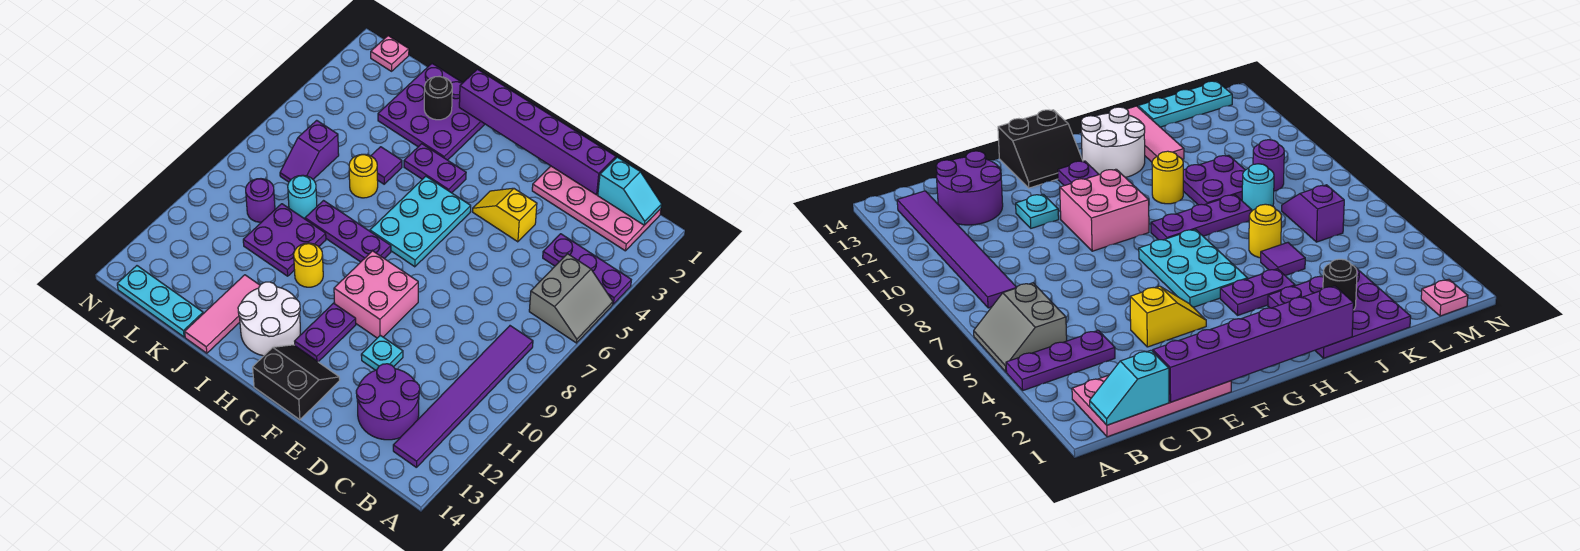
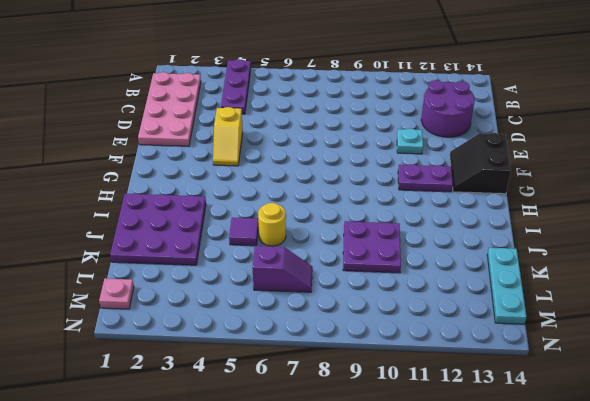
none -> grey slope A5:B6 level 1 top B
none -> purple tile B8:B13 level 1
none -> pink brick F9:G10 level 1

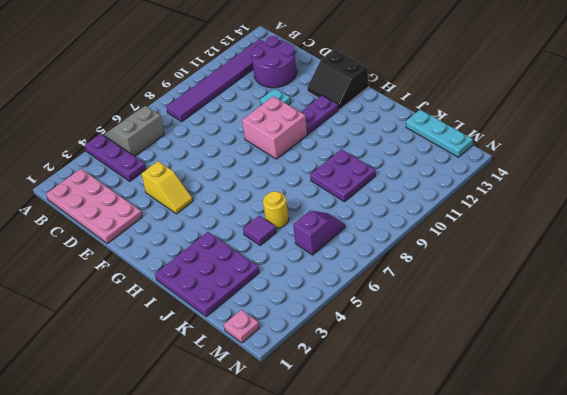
none -> cyan plate G5:H7 level 1
none -> purple plate H4:I4 level 1
none -> purple plate H8:J8 level 1

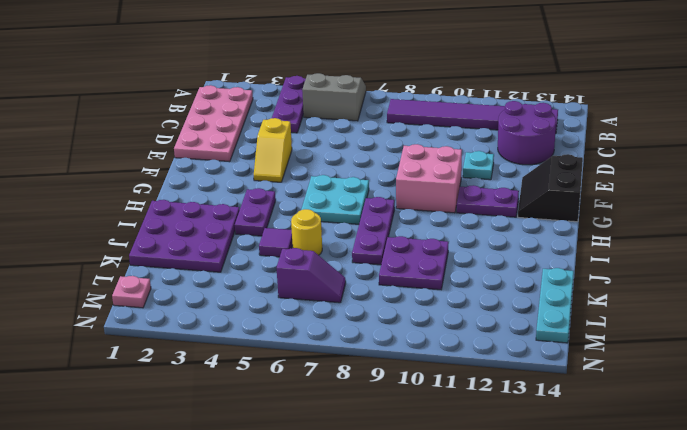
cyan plate G6:H7 level 1 -> cyan plate G5:H7 level 1
none -> white round brick H12:I13 level 1
none -> yellow round brick I10 level 1
none -> pink tile J12:J14 level 1

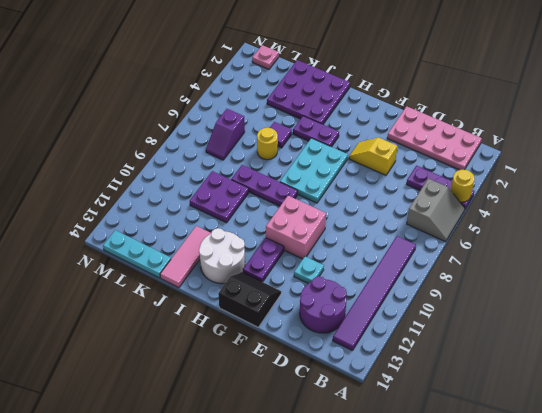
yellow round brick A4 level 2 -> yellow round brick I10 level 1
none -> cyan round brick K8 level 1
none -> purple round brick L9 level 1
none -> cyan slope B1:C1 level 2 top C

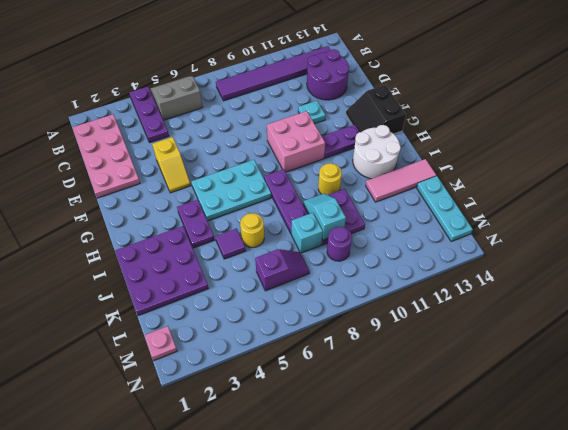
cyan slope J9:K9 level 2 top K -> cyan slope B1:C1 level 2 top C
cyan brick K8 level 1 -> cyan round brick K8 level 1
none -> purple brick D1:I1 level 2
none -> black round brick J2 level 2

